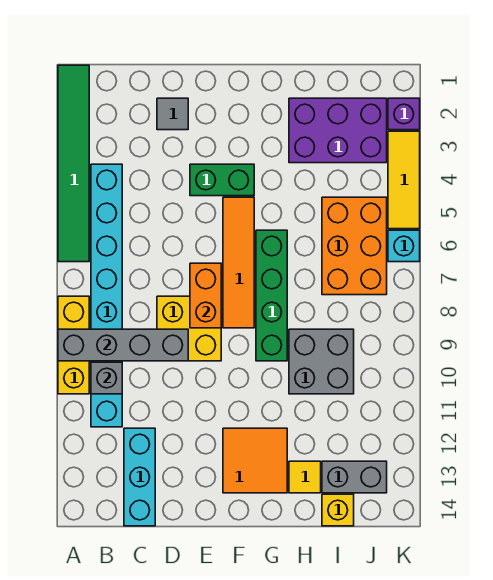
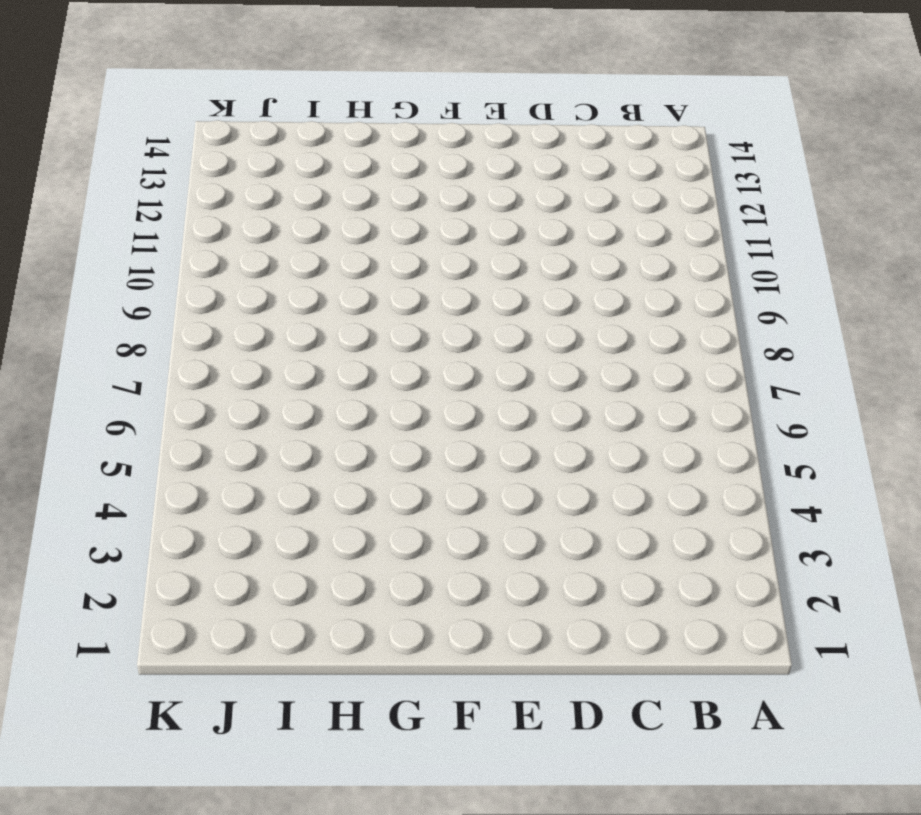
none -> green tile A1:A6 level 1
none -> yellow brick A8:A10 level 1
none -> cyan brick B4:B11 level 1

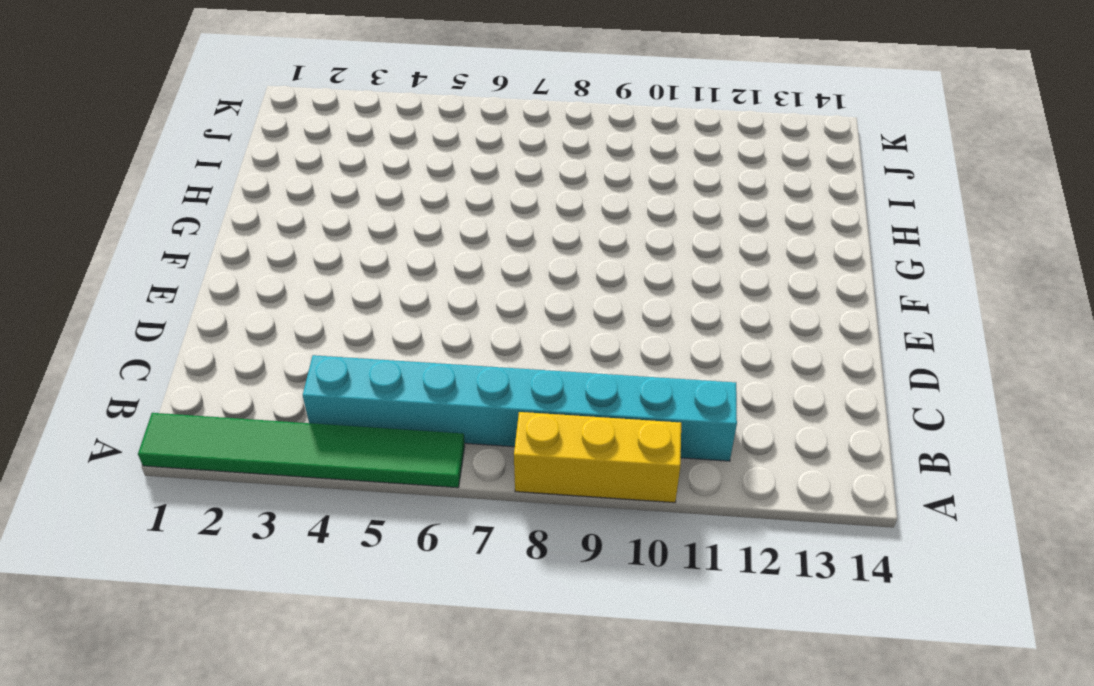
none -> cyan brick C12:C14 level 1
none -> grey tile D2 level 1
none -> yellow brick D8:E9 level 1

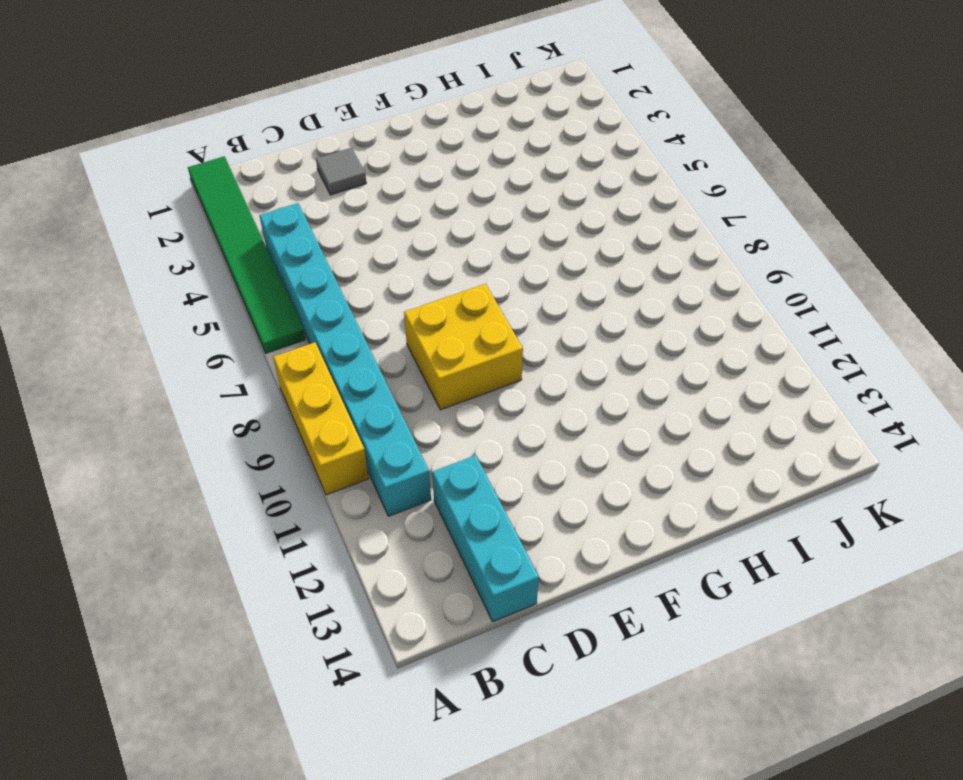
none -> green brick E4:F4 level 1
none -> orange tile F5:F8 level 1
none -> orange tile F12:G13 level 1

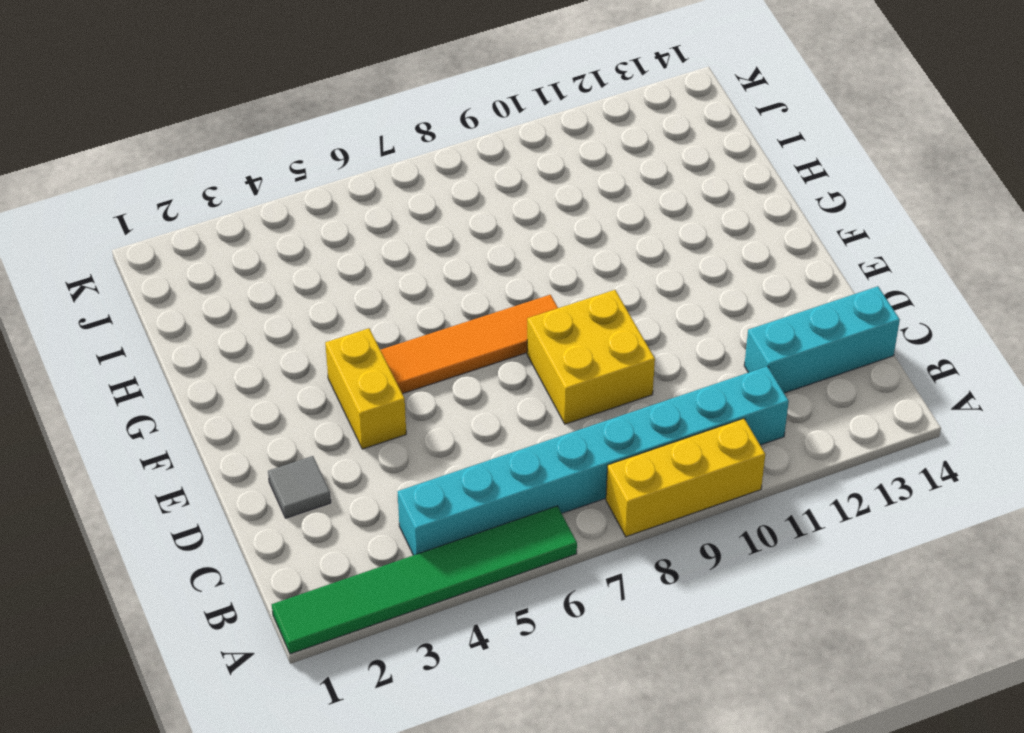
yellow brick E4:F4 level 1 -> green brick E4:F4 level 1
none -> orange tile F12:G13 level 1
none -> green brick G6:G9 level 1
none -> purple brick H2:J3 level 1

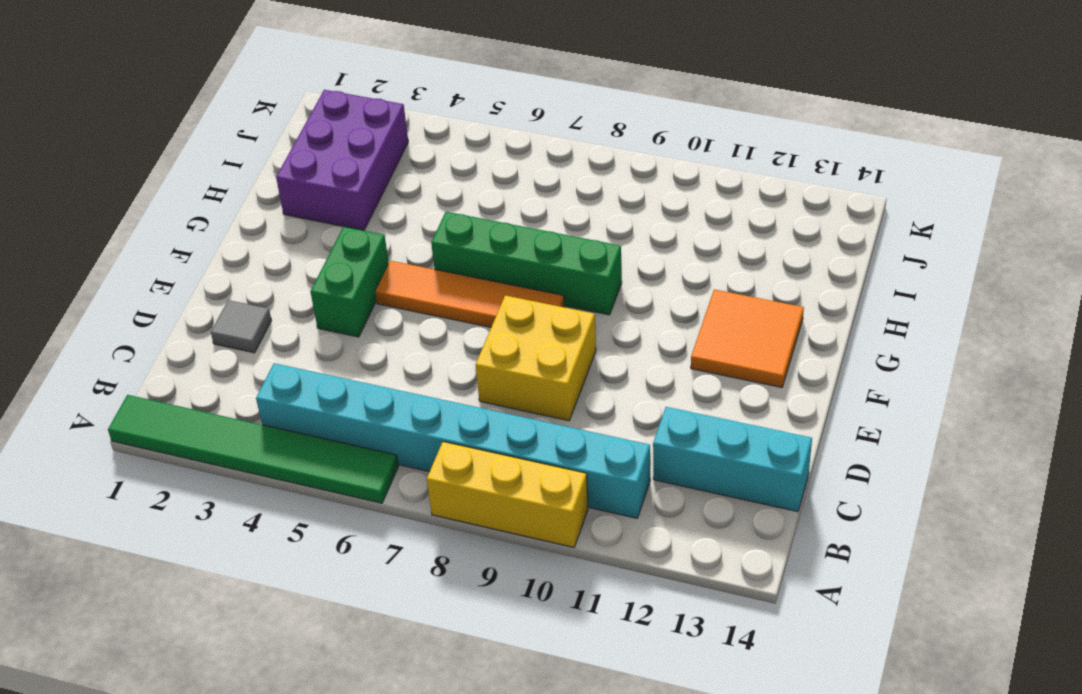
none -> grey brick H9:I10 level 1
none -> yellow tile H13 level 1
none -> orange brick I5:J7 level 1

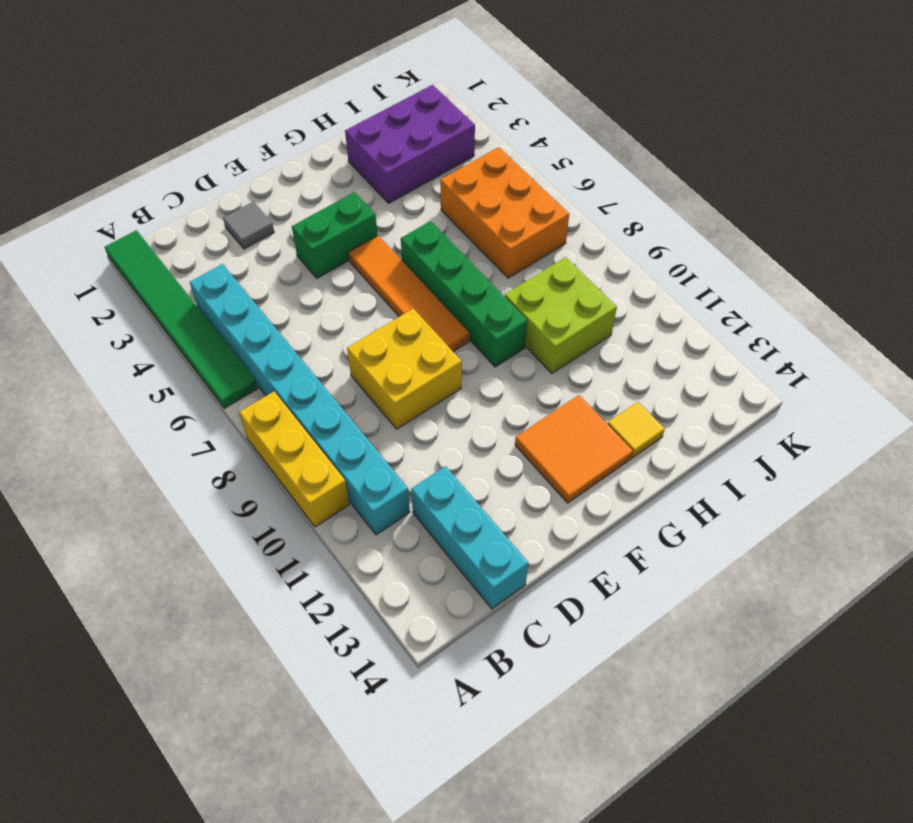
lime brick H9:I10 level 1 -> grey brick H9:I10 level 1
none -> grey brick I13:J13 level 1
none -> yellow brick I14 level 1
none -> purple brick K2 level 1

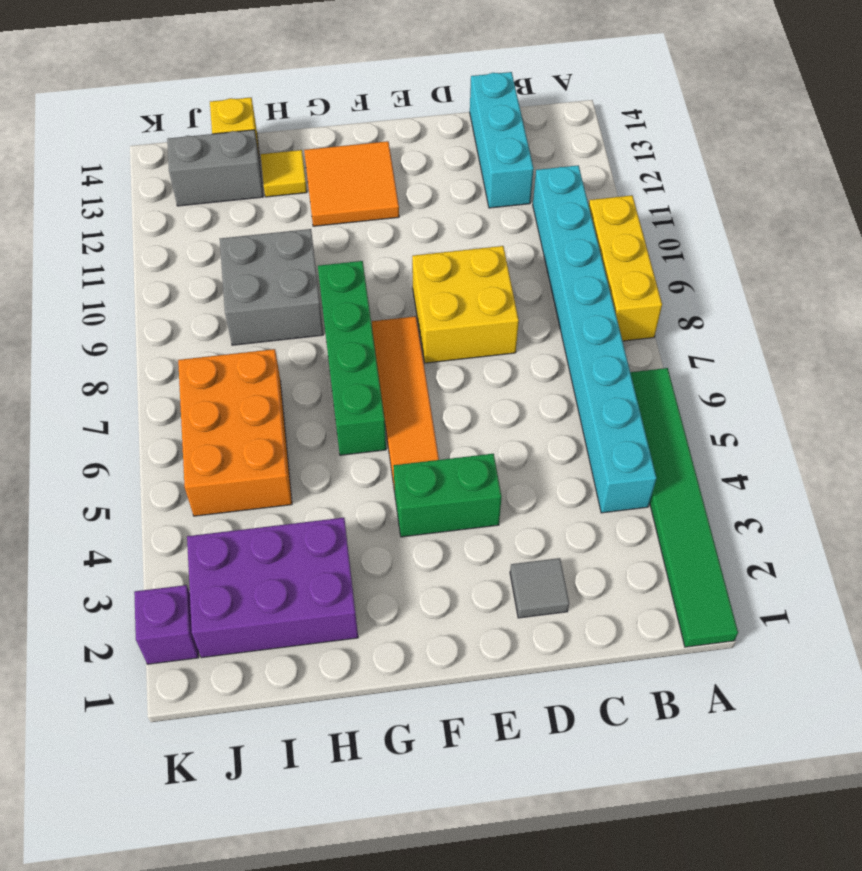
none -> yellow tile K3:K5 level 1
none -> cyan brick K6 level 1
none -> grey brick A9:D9 level 2

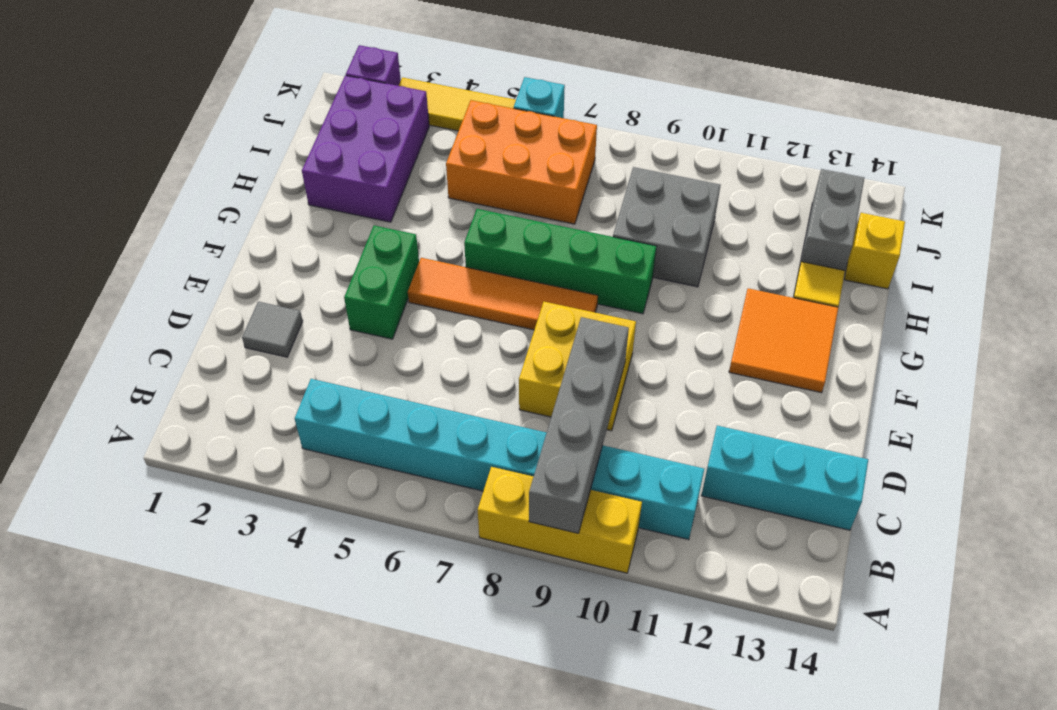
none -> green tile A1:A6 level 1
none -> grey brick B10 level 2
none -> orange brick E7:E8 level 2

